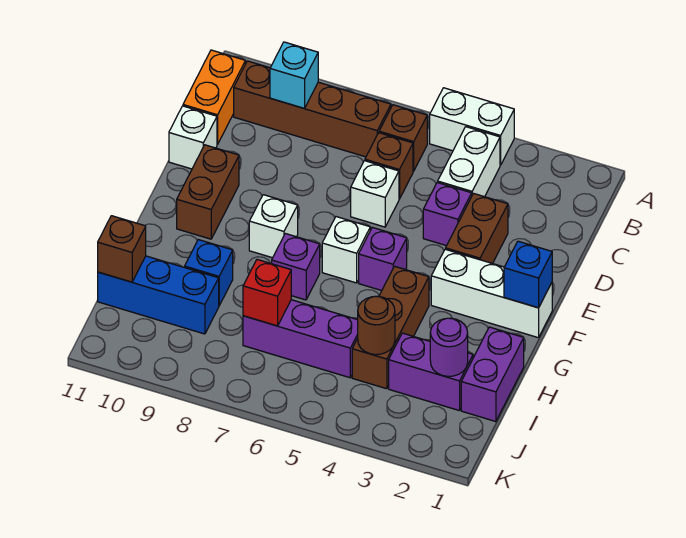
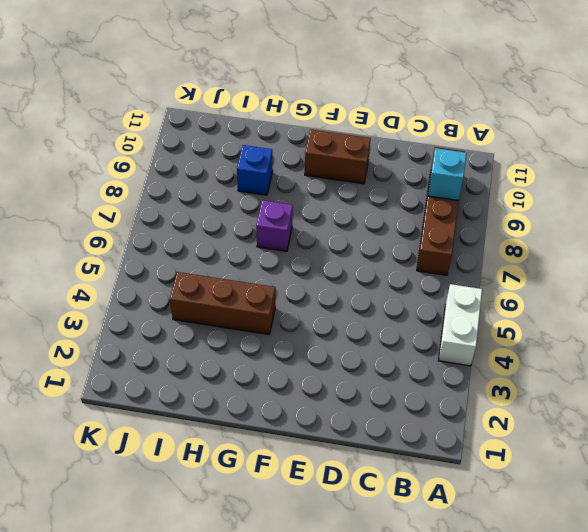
none -> white brick B4:C4 level 1
none -> brown brick B6 level 1
none -> orange brick B11:C11 level 1

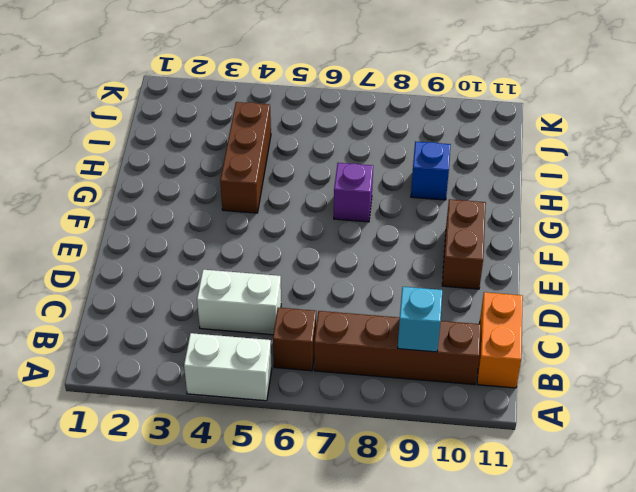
white brick C4:C5 level 1 -> white brick B4:C4 level 1
none -> brown brick C6 level 1
none -> brown brick D3:E3 level 1
none -> purple brick D4 level 1

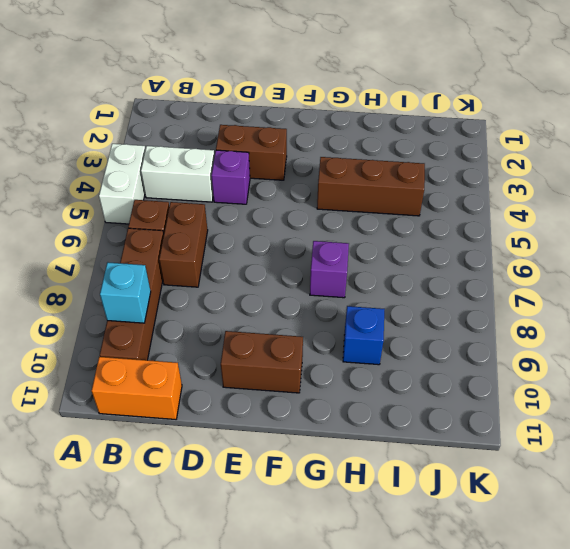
brown brick C6:C7 level 1 -> brown brick C6 level 1
none -> white brick D6 level 1
none -> white brick D11 level 1
none -> white brick F1:F3 level 1

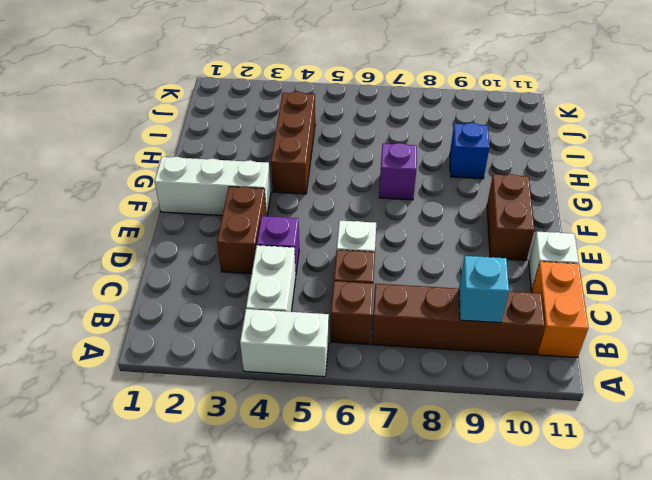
none -> purple brick F5 level 1
none -> white brick F6 level 1
none -> white brick F8 level 1

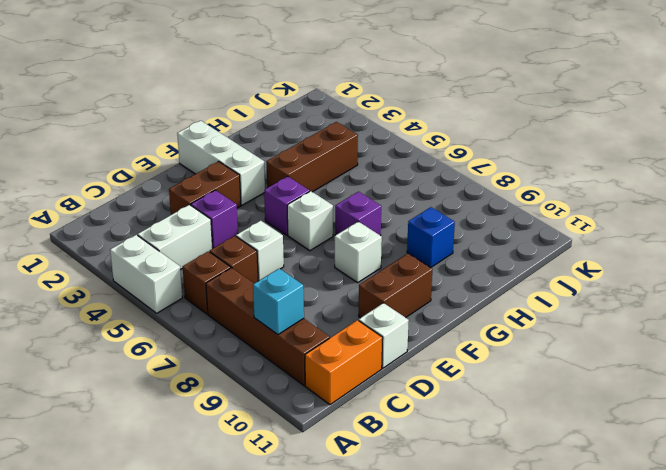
none -> purple brick H1:I1 level 1
none -> purple brick I2:I3 level 1
none -> purple brick I5:I7 level 1

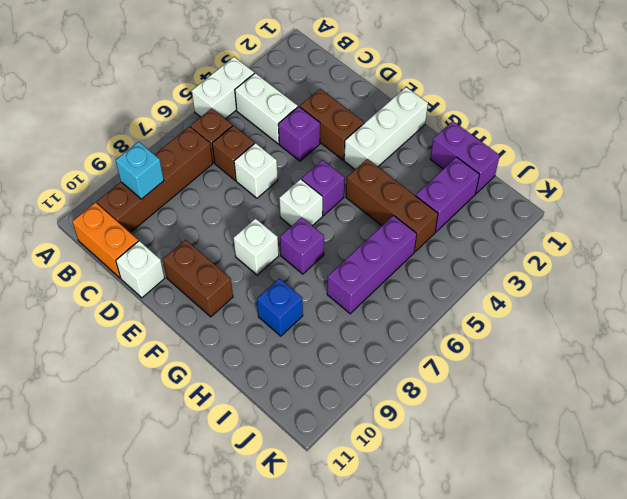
none -> blue brick I9:I11 level 1
none -> blue brick F1 level 2
none -> purple round brick I2 level 2

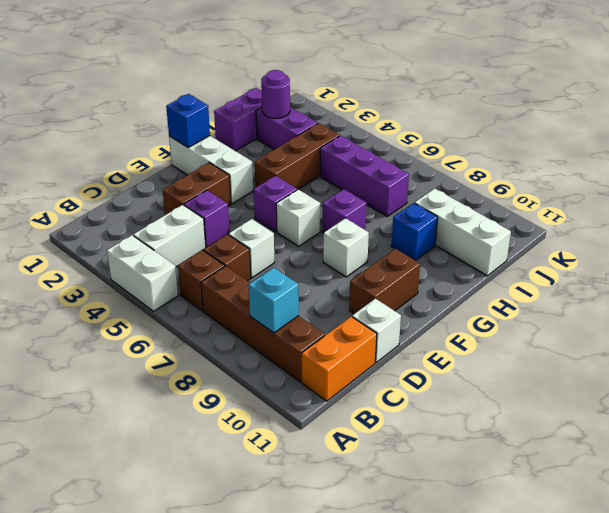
white brick I9:I11 level 1 -> blue brick I9:I11 level 1
none -> brown round brick I4 level 2
none -> red brick I7 level 2
none -> brown brick I11 level 2

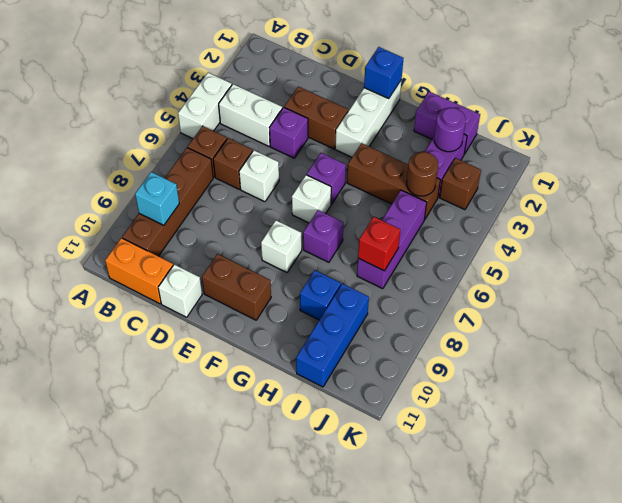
brown brick J3 level 1 -> brown brick I11 level 2

